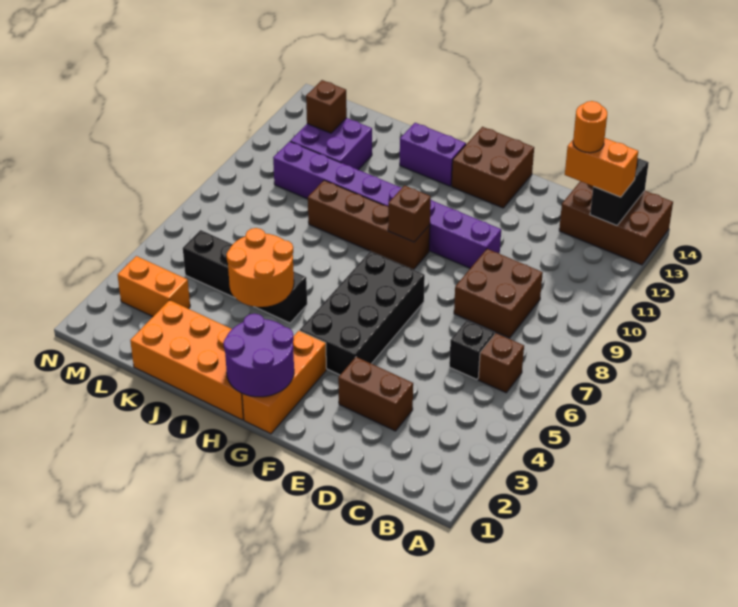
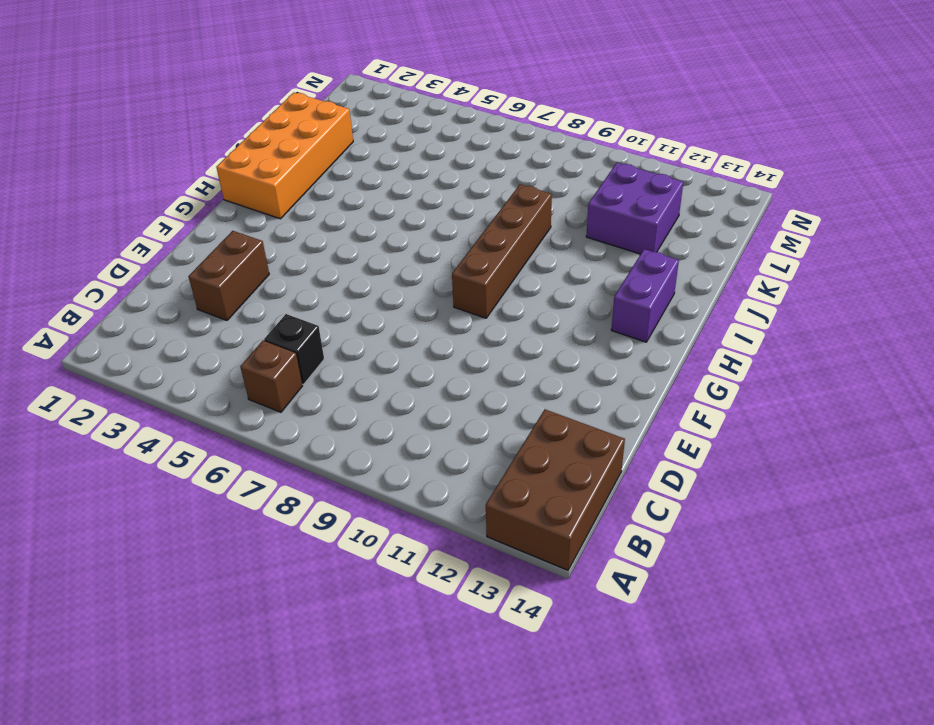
none -> brown brick C8:D9 level 1
none -> purple brick E10:L10 level 1
none -> black brick F4:G7 level 1

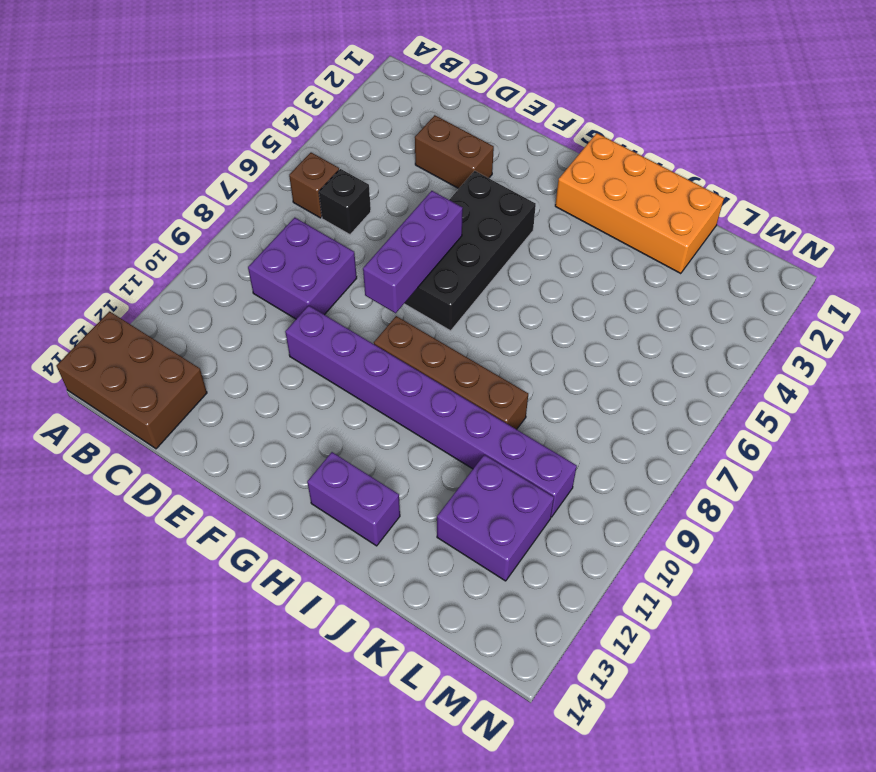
purple brick C8:D9 level 1 -> brown brick C8:D9 level 1
purple brick F6:F8 level 2 -> none
none -> brown brick F13:G14 level 1
none -> orange brick G1:G3 level 1
none -> black brick I5:L5 level 1

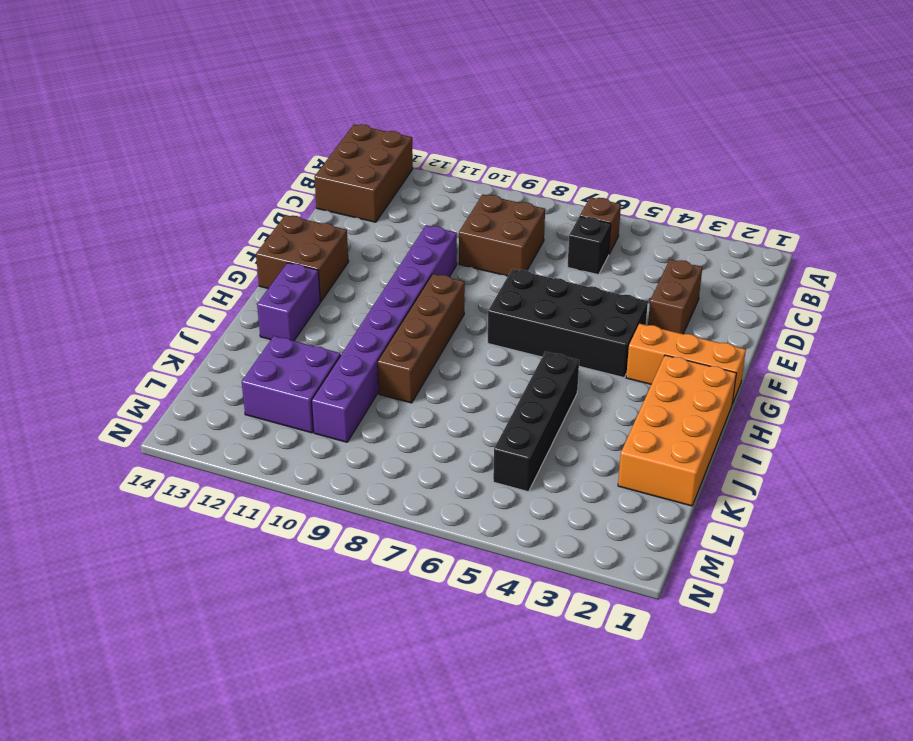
none -> orange brick L3:M3 level 1
none -> black brick B13:B14 level 2
none -> purple round brick G1:H2 level 2

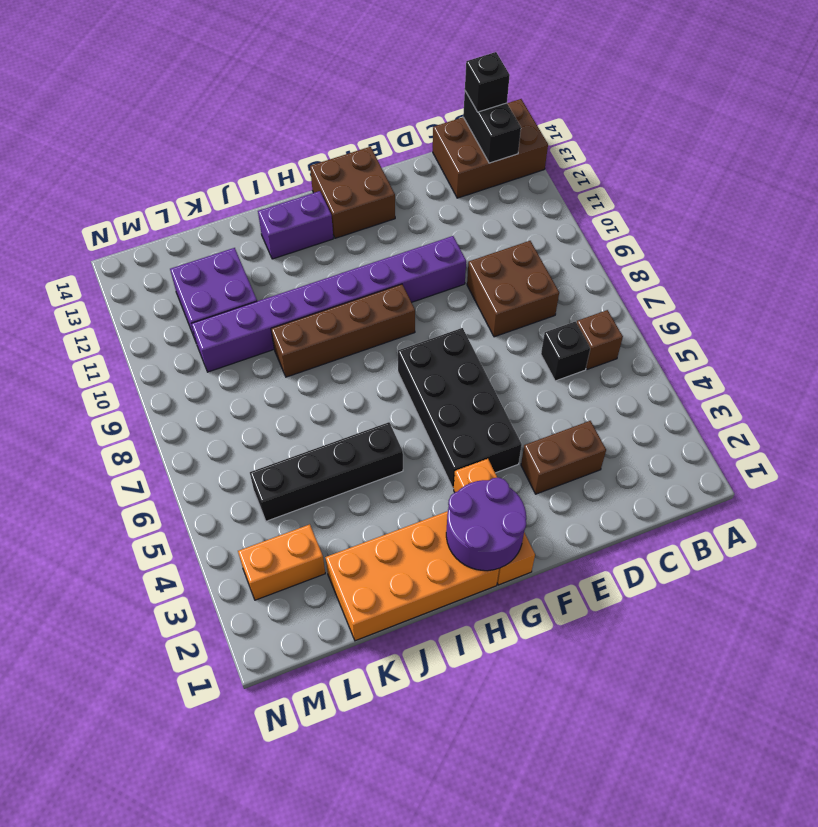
black brick B14 level 3 -> none
none -> brown brick G9 level 2
none -> orange round brick I4:J5 level 2
none -> brown brick L12 level 2

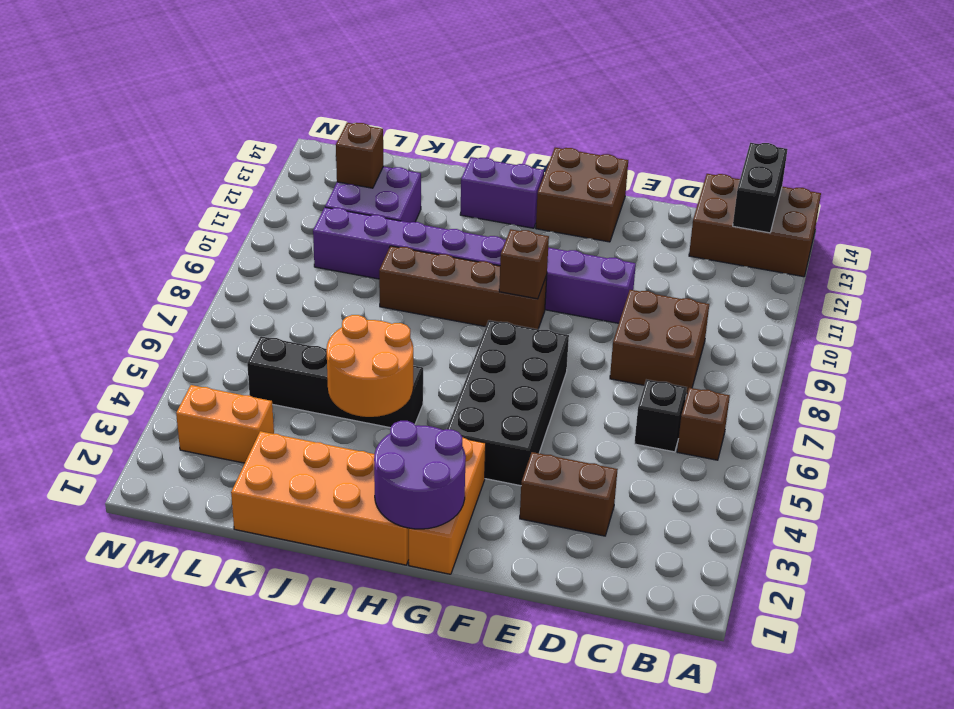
none -> orange brick B13:C13 level 3
none -> orange round brick C13 level 4

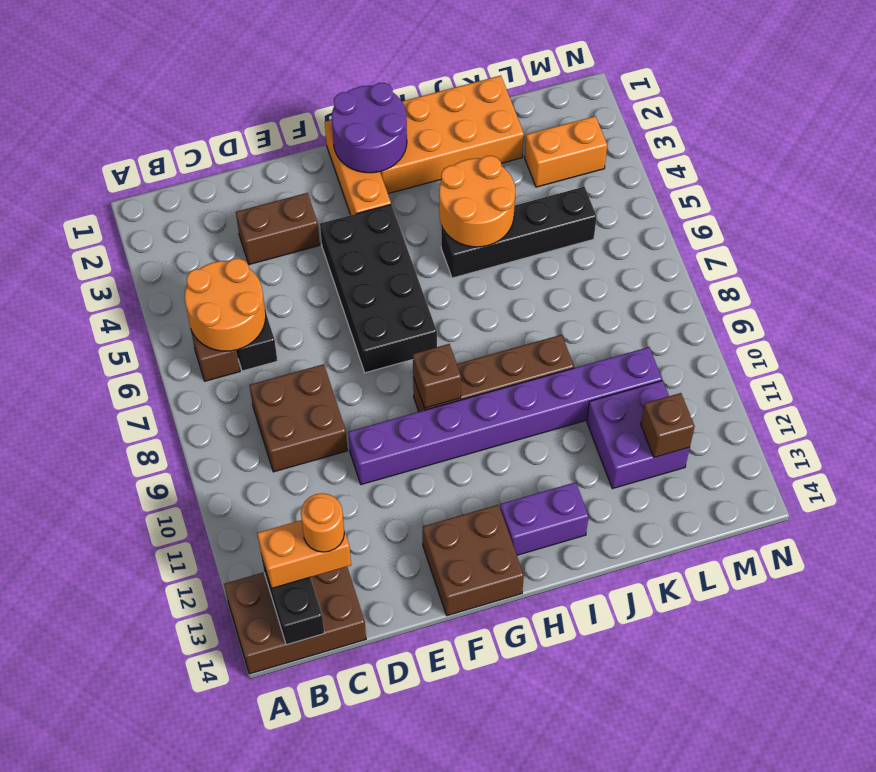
orange round brick B5:C6 level 2 -> none

